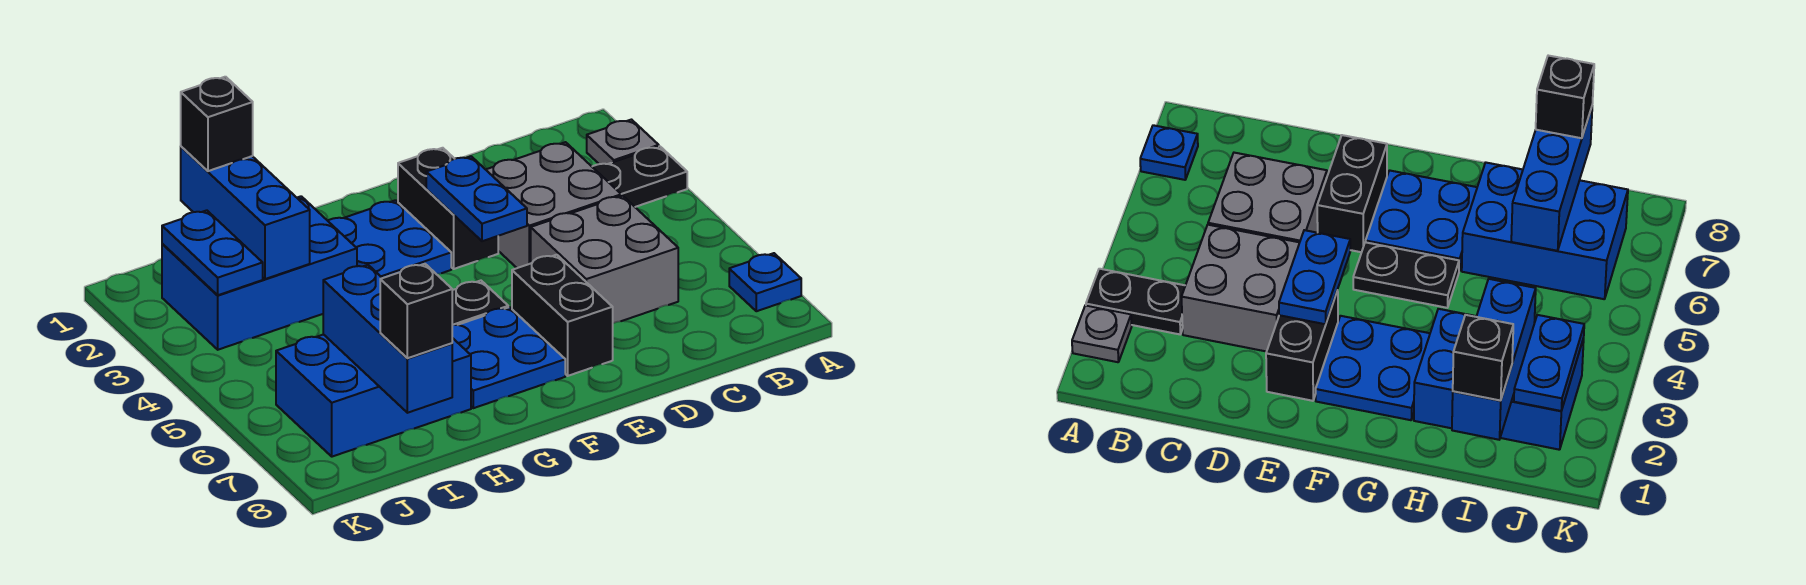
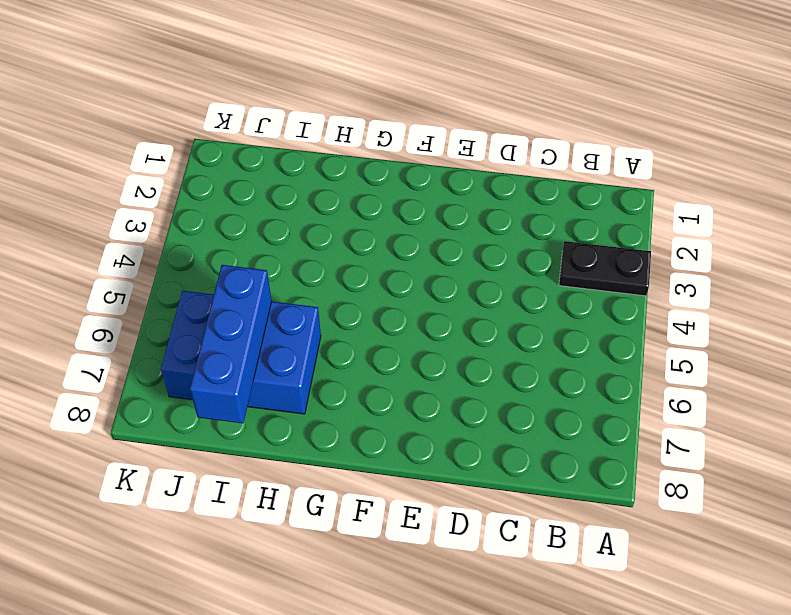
none -> grey plate A2 level 1
none -> blue plate A7 level 1
none -> grey brick C3:D4 level 1

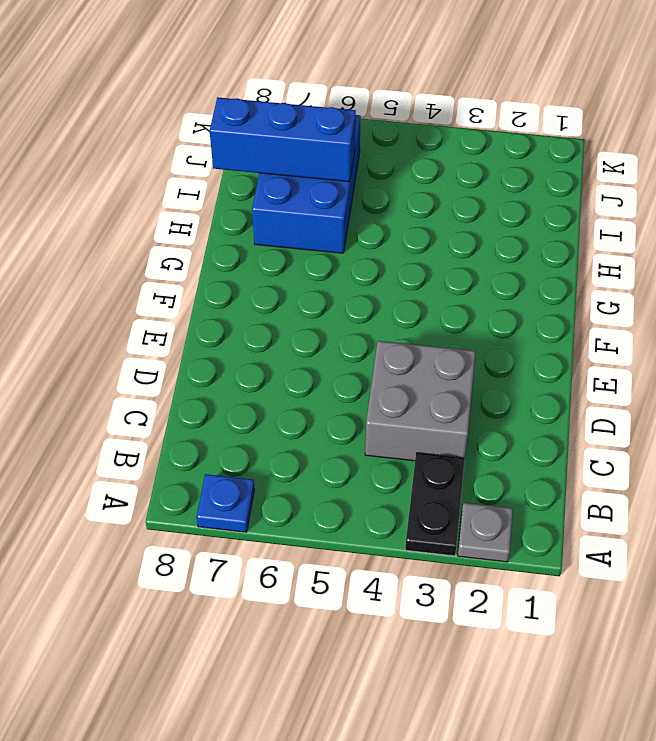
none -> grey brick C5:D6 level 1
none -> black brick E2:E3 level 1
none -> black brick E6:E7 level 1

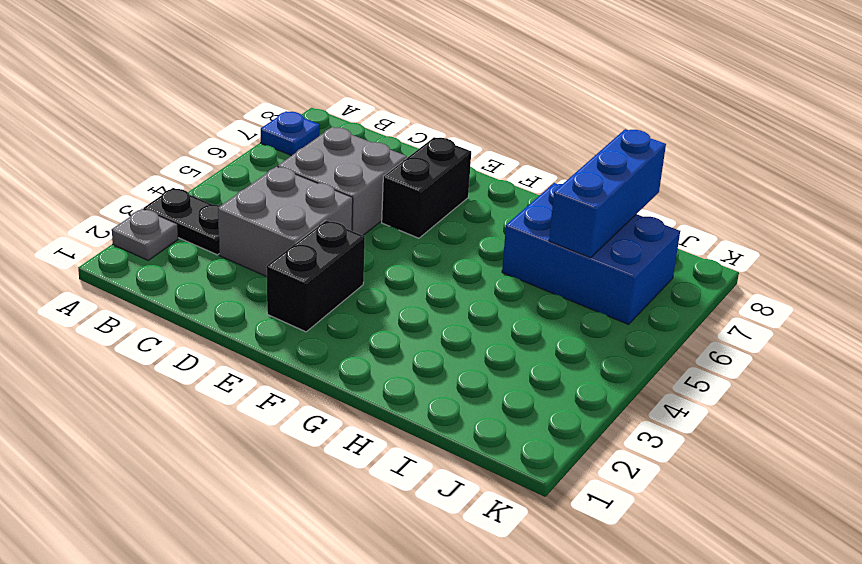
none -> blue plate F2:G3 level 1
none -> black plate F5:G5 level 1
none -> blue plate F6:G7 level 1

